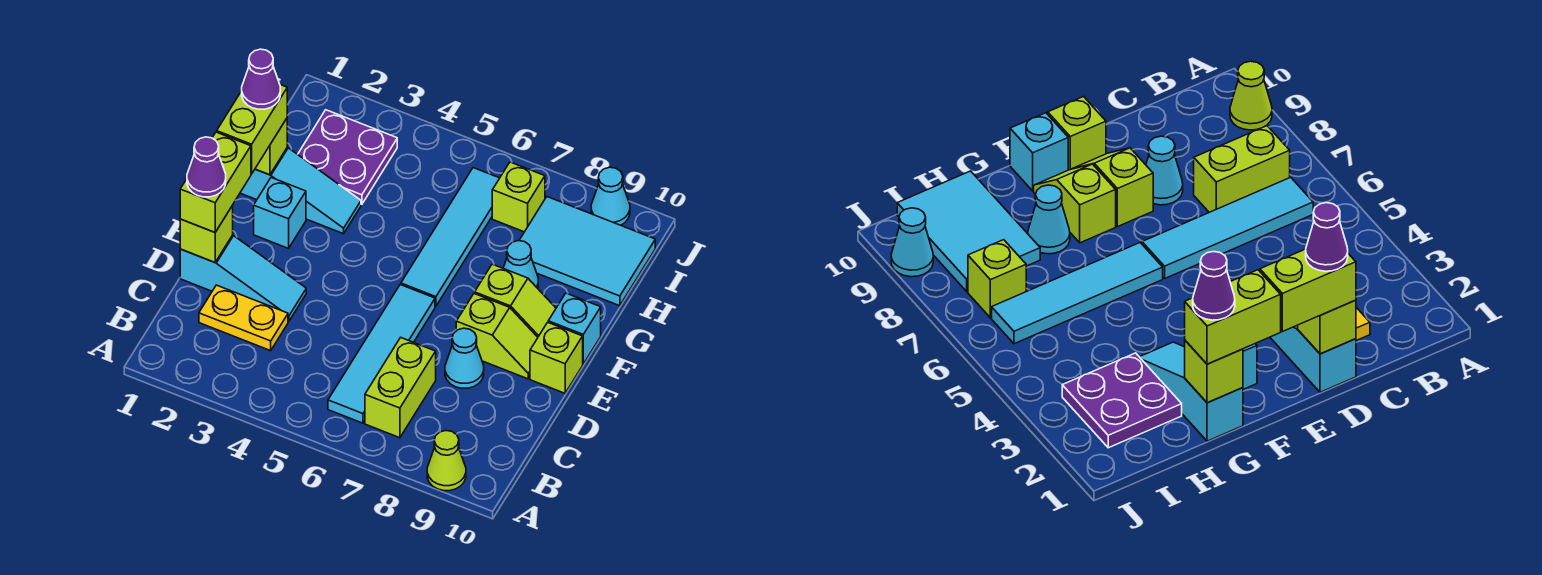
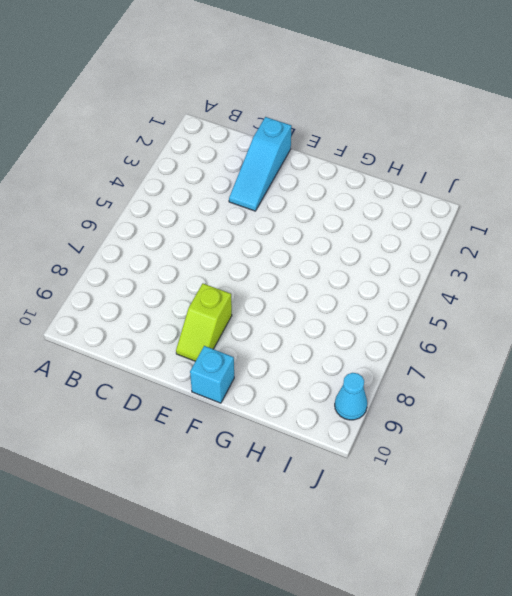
none -> lime cone A9 level 1
none -> cyan tile B6:E6 level 1
none -> lime brick B7:C7 level 1

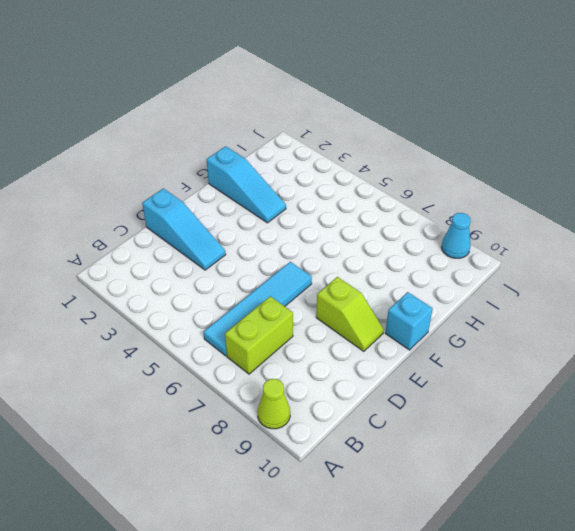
none -> yellow plate C2:C3 level 1
none -> cyan cone D8 level 1
none -> lime brick E10 level 1

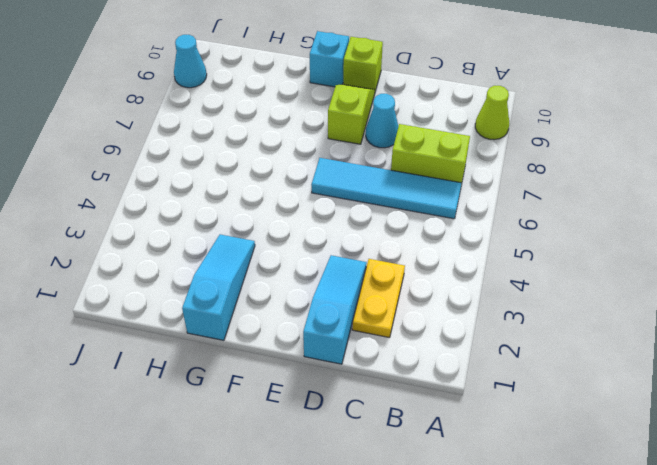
none -> cyan brick F2 level 1
none -> cyan tile F6:I6 level 1
none -> lime slope F8:F9 level 1 top 8

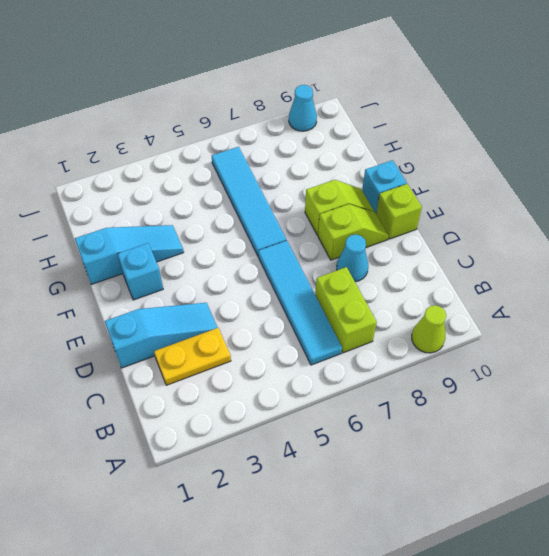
none -> cyan cone G8 level 1
none -> purple plate H2:I3 level 1
none -> cyan tile H8:I10 level 1

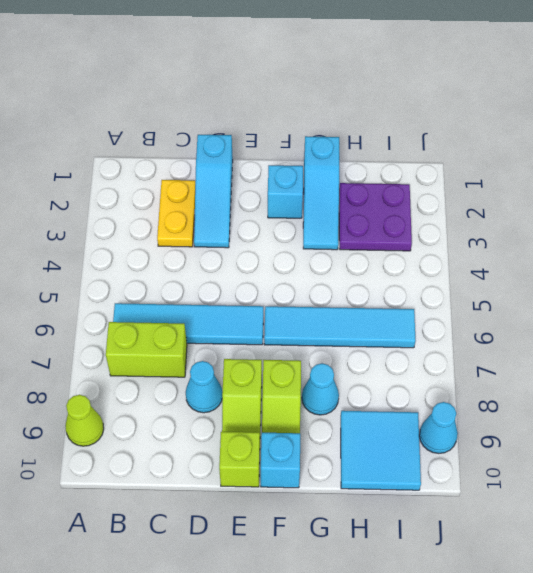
cyan tile H9:I10 level 1 -> cyan tile H8:I10 level 1
none -> lime brick I7 level 1
none -> lime brick D1 level 2
none -> lime brick G1 level 2

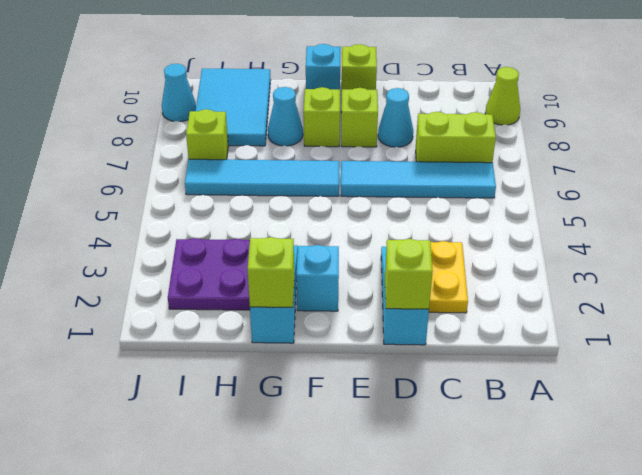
none -> lime brick D1:E1 level 3
none -> lime brick F1:G1 level 3
none -> purple cone D1 level 4

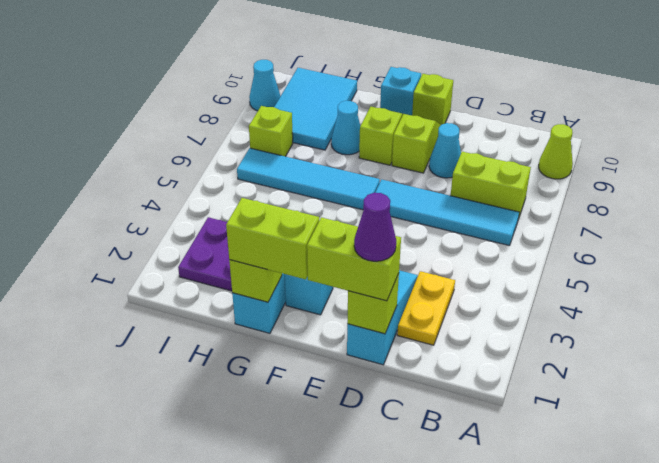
none -> purple cone G1 level 4

